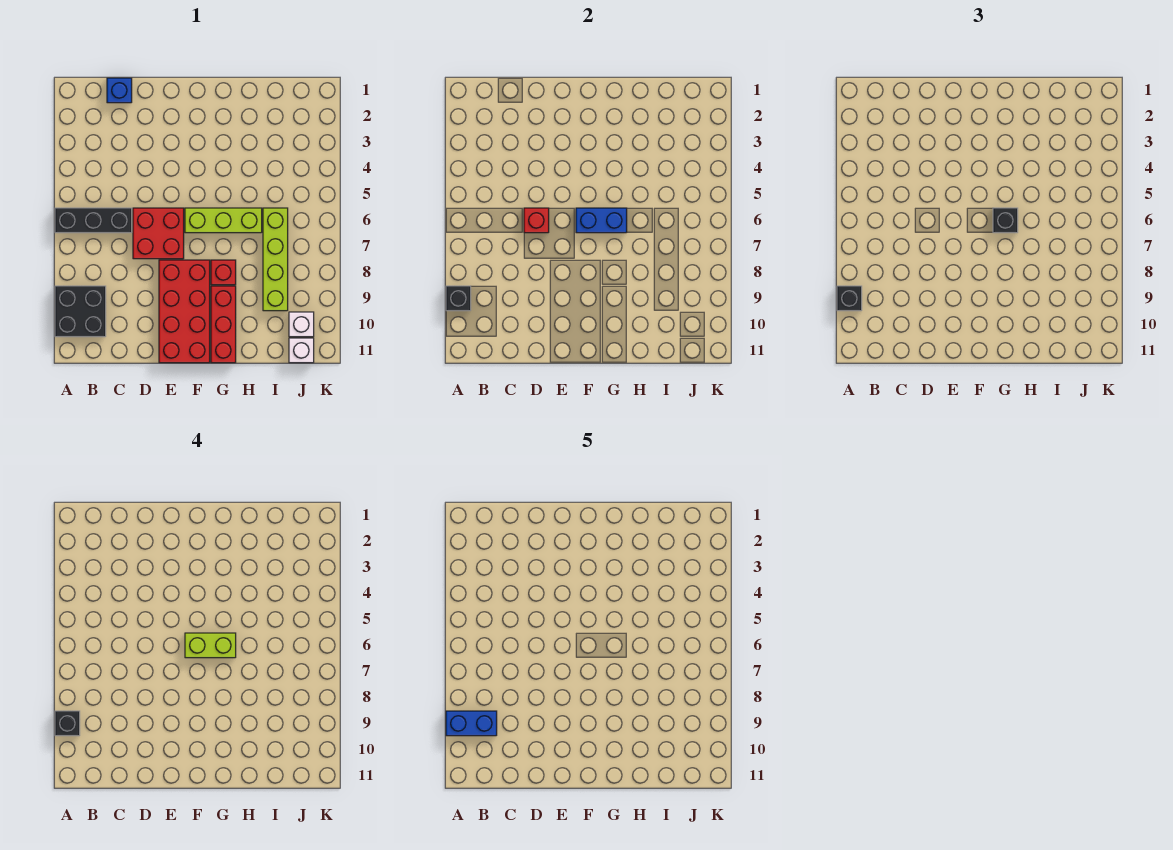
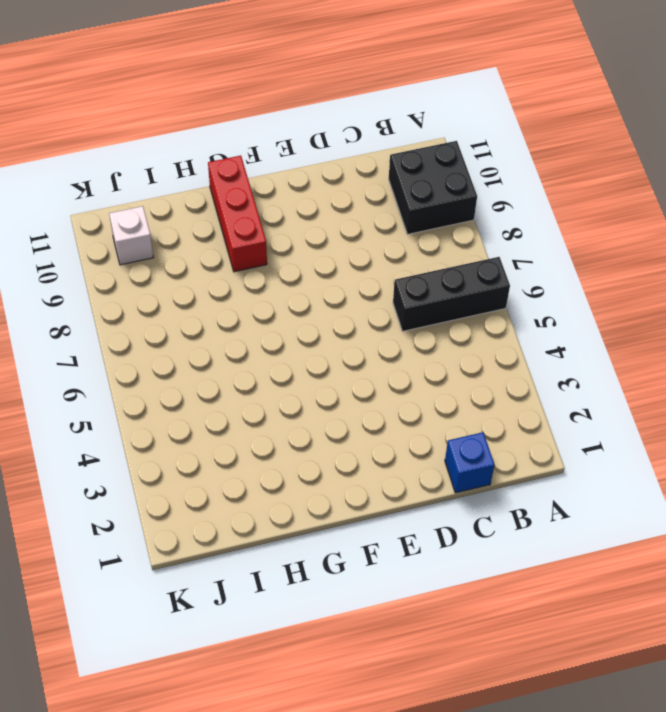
none -> red brick D6:E7 level 1
none -> red brick E8:F11 level 1
none -> lime brick F6:H6 level 1

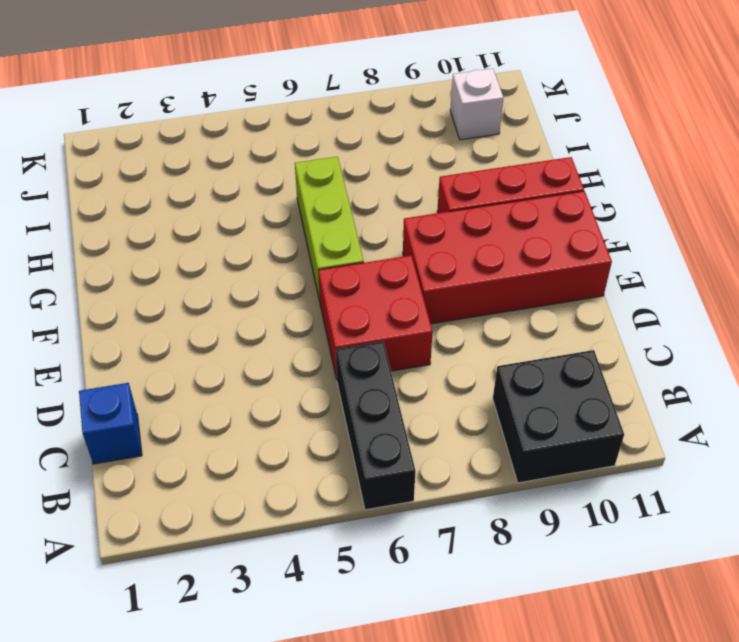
none -> red brick G8 level 1
none -> lime brick I6:I9 level 1
none -> white brick J11 level 1

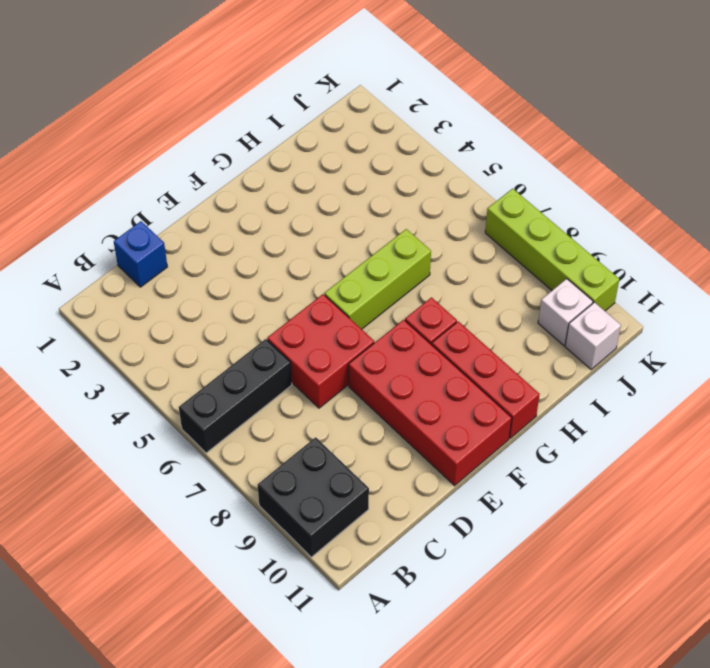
lime brick K7:K10 level 1 -> lime brick I6:I9 level 1
none -> black brick A9 level 2
none -> red brick D6 level 2
none -> blue brick F6:G6 level 2

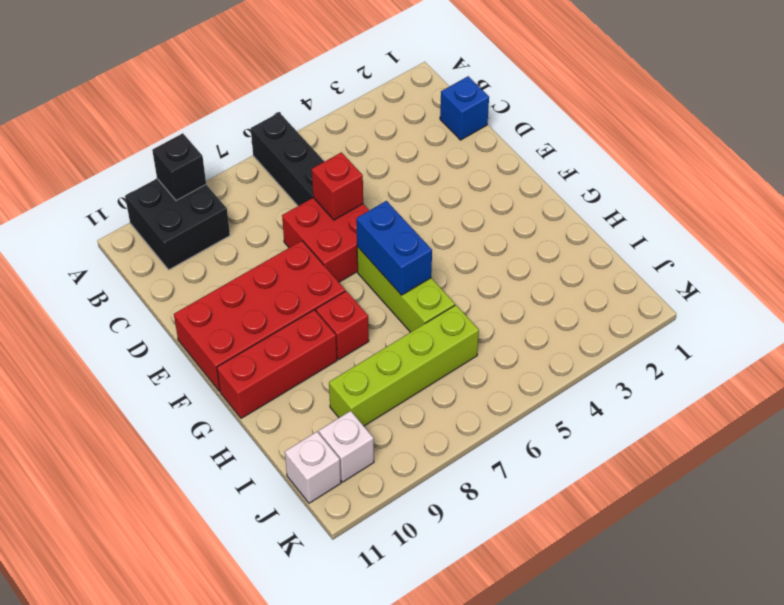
none -> black brick A9 level 3
none -> black brick G6 level 3
none -> black brick A9 level 4

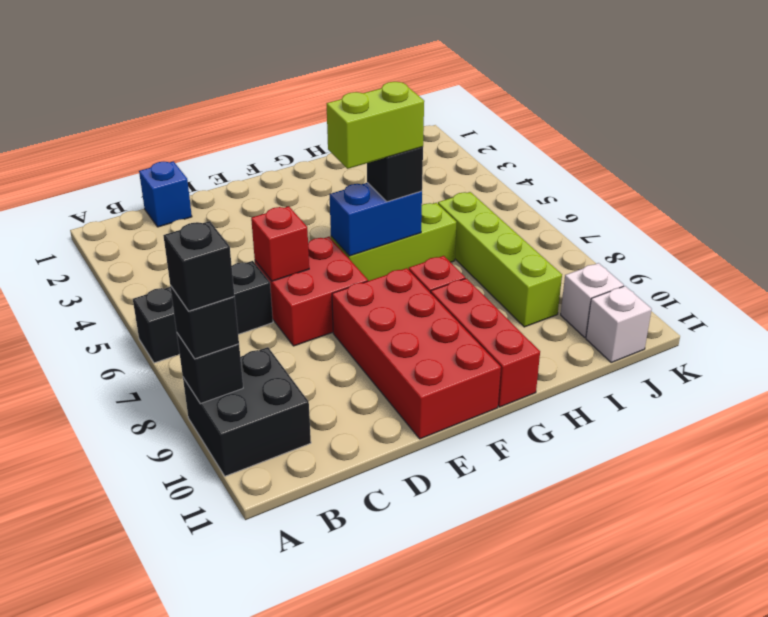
none -> blue brick A9:B9 level 5

